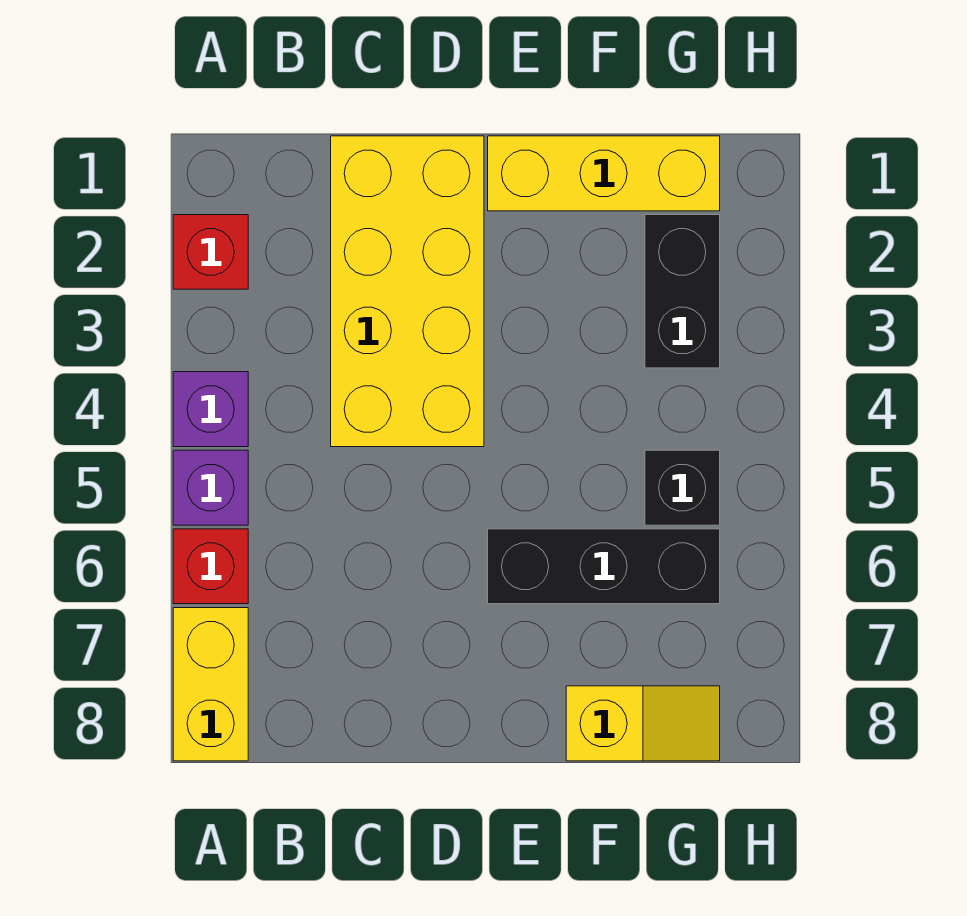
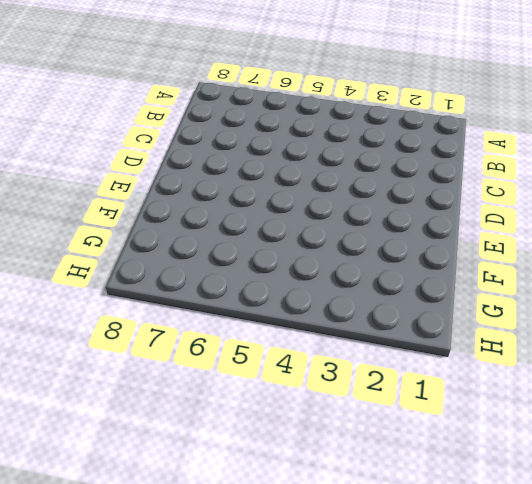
none -> red brick A2 level 1
none -> purple brick A4 level 1

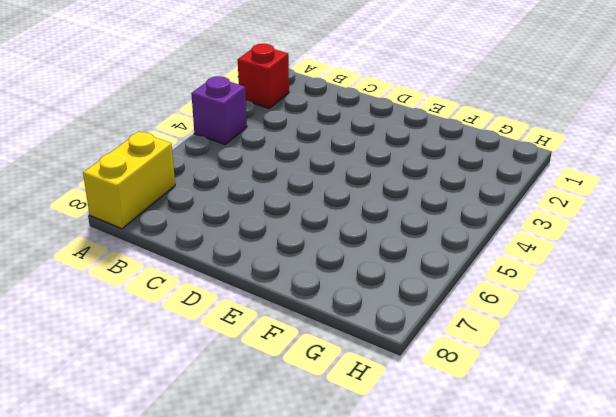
none -> purple brick A5 level 1
none -> red brick A6 level 1

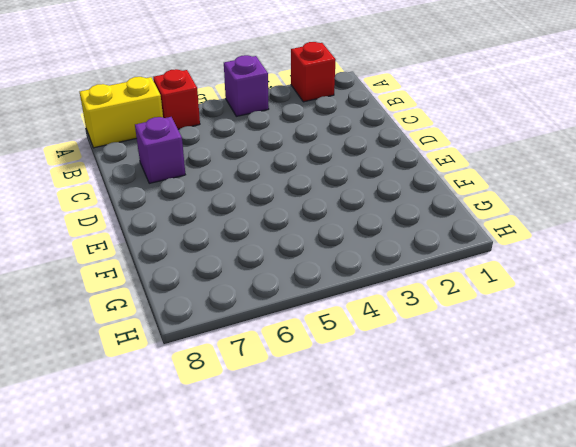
purple brick C7 level 1 -> purple brick A5 level 1
none -> yellow brick C1:D4 level 1
none -> yellow brick E1:G1 level 1

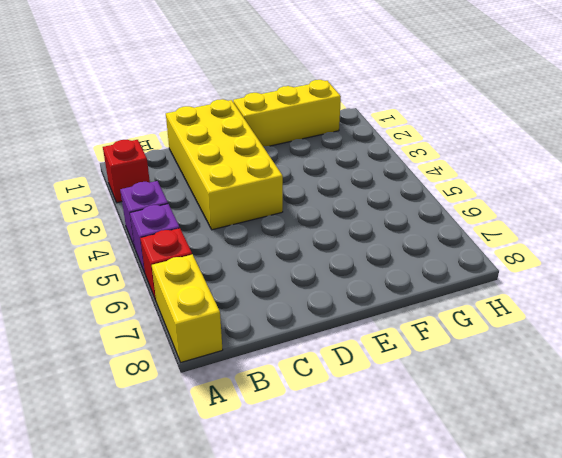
none -> black brick E6:G6 level 1
none -> yellow slope F8:G8 level 1 top F

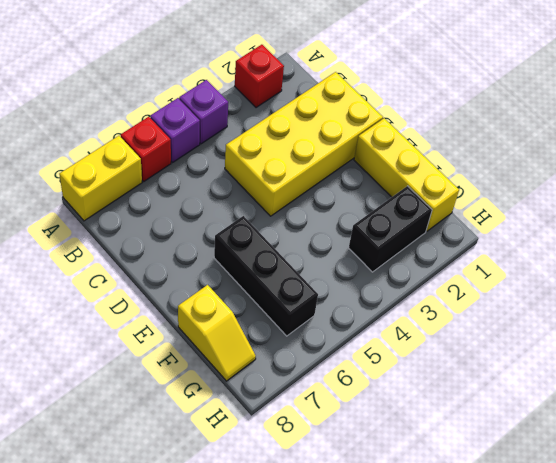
none -> black brick G5 level 1

